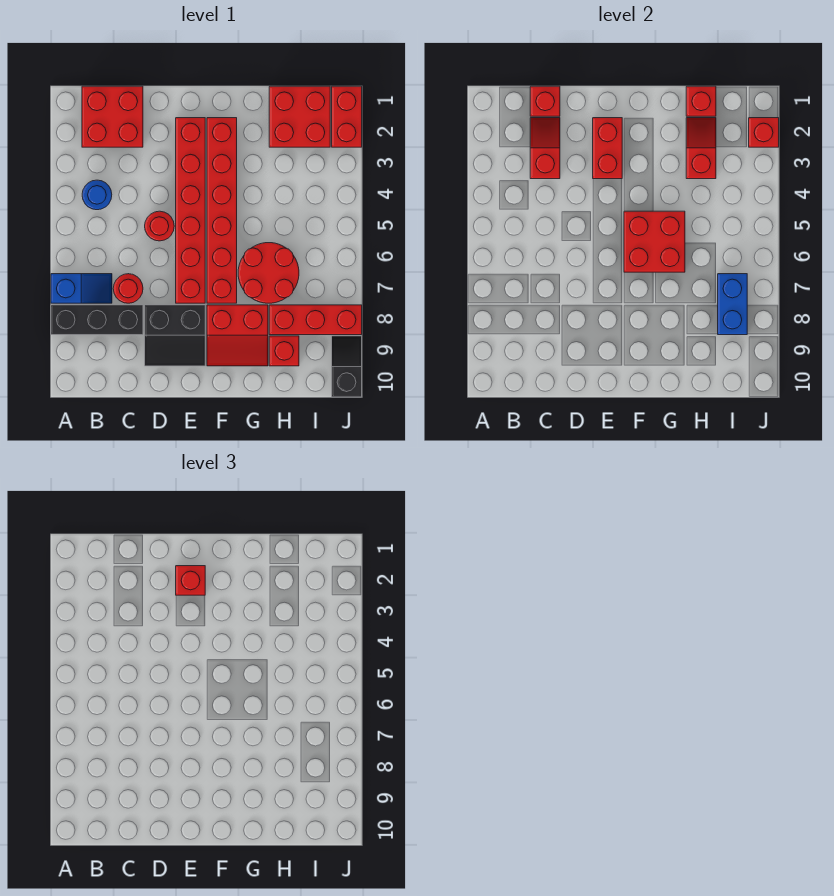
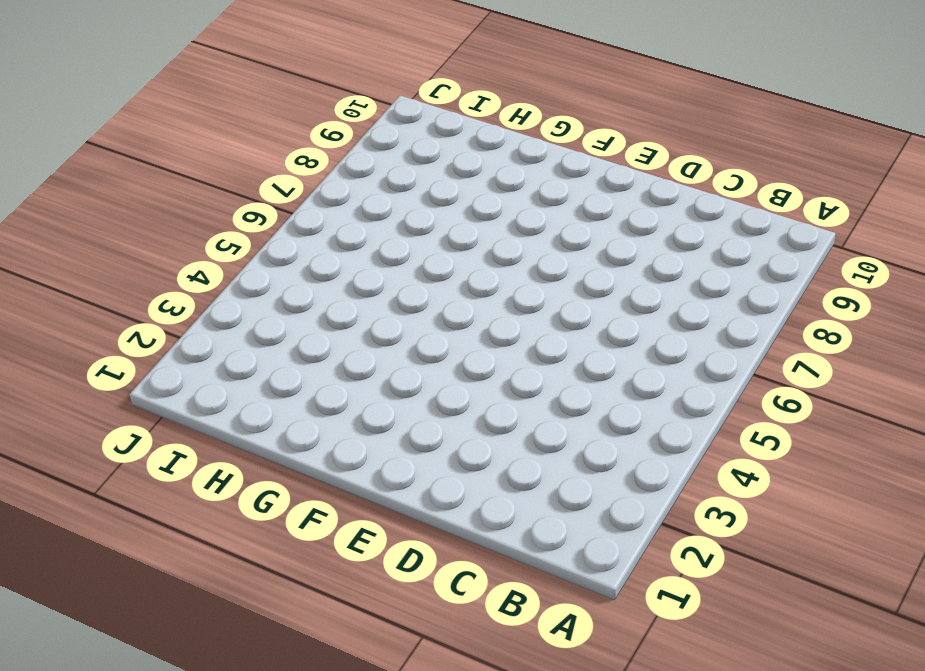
none -> blue slope A7:B7 level 1 top A
none -> black brick A8:C8 level 1
none -> red brick B1:C2 level 1

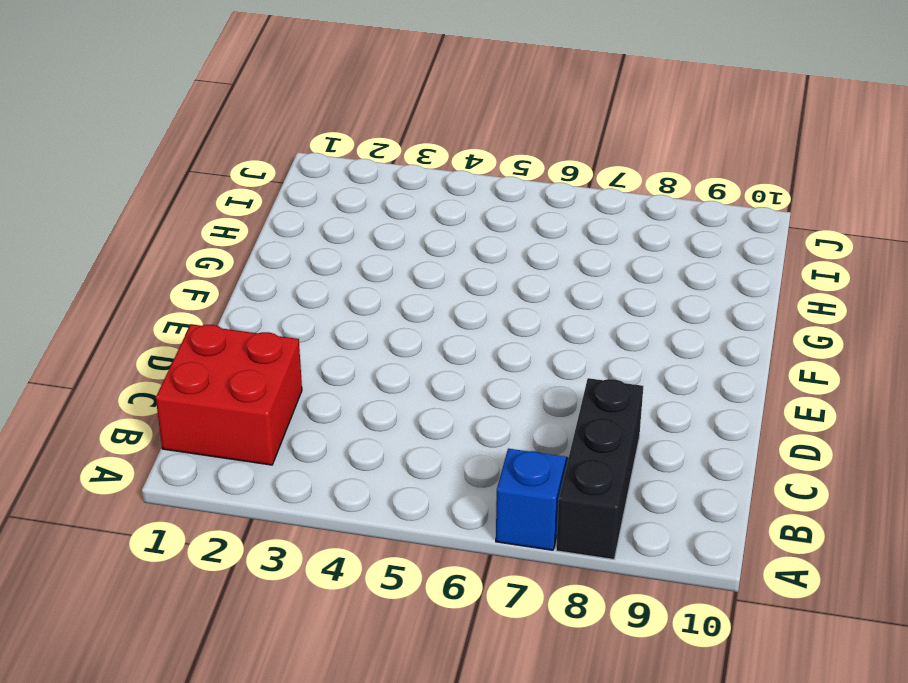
none -> blue round brick B4 level 1
none -> red round brick C7 level 1
none -> red round brick D5 level 1

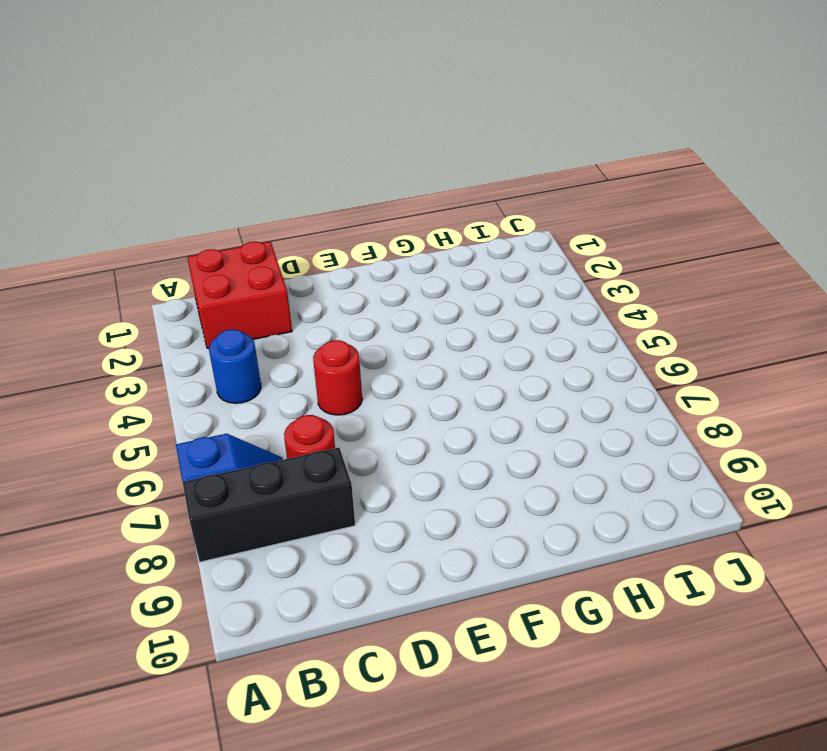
none -> black slope D8:E9 level 1 top 8
none -> red brick E2:E7 level 1
none -> red brick F2:F7 level 1

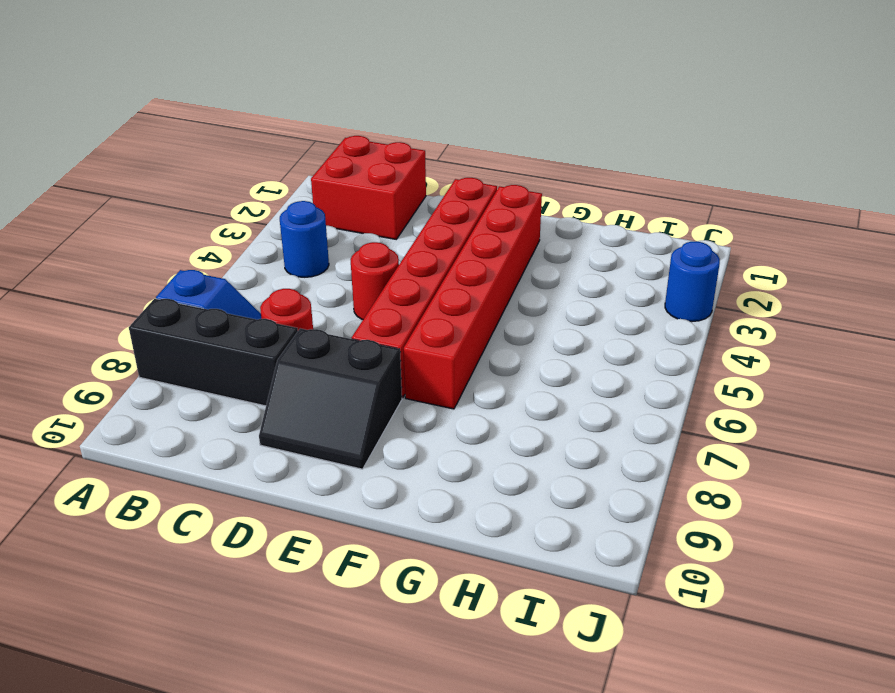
blue round brick J3 level 1 -> none
none -> red slope F8:G9 level 1 top 8
none -> red round brick G6:H7 level 1
none -> red brick H1:I2 level 1

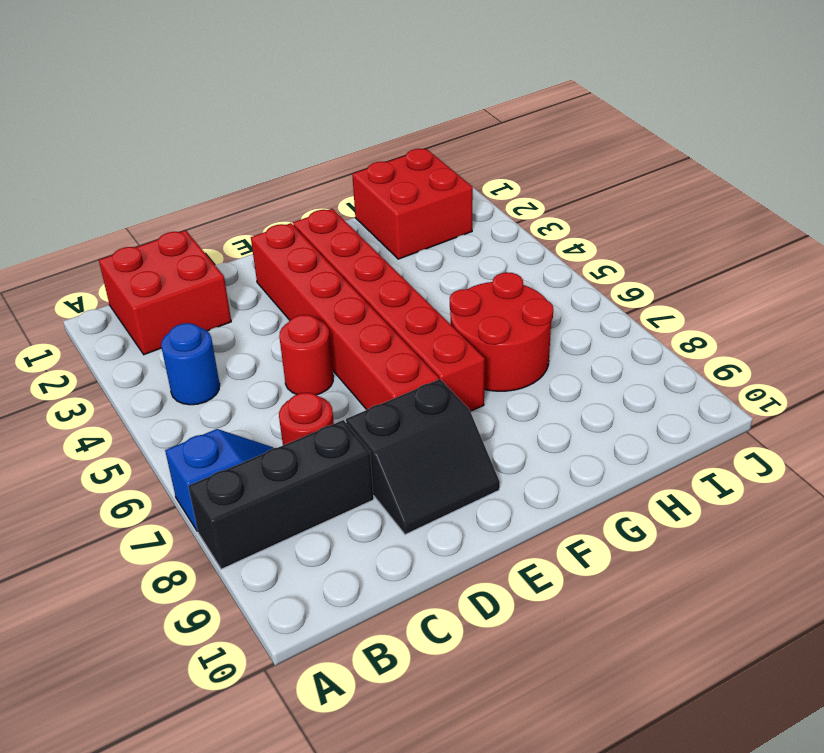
none -> red slope F8:G9 level 1 top 8
none -> red brick H8:J8 level 1
none -> red brick H9 level 1

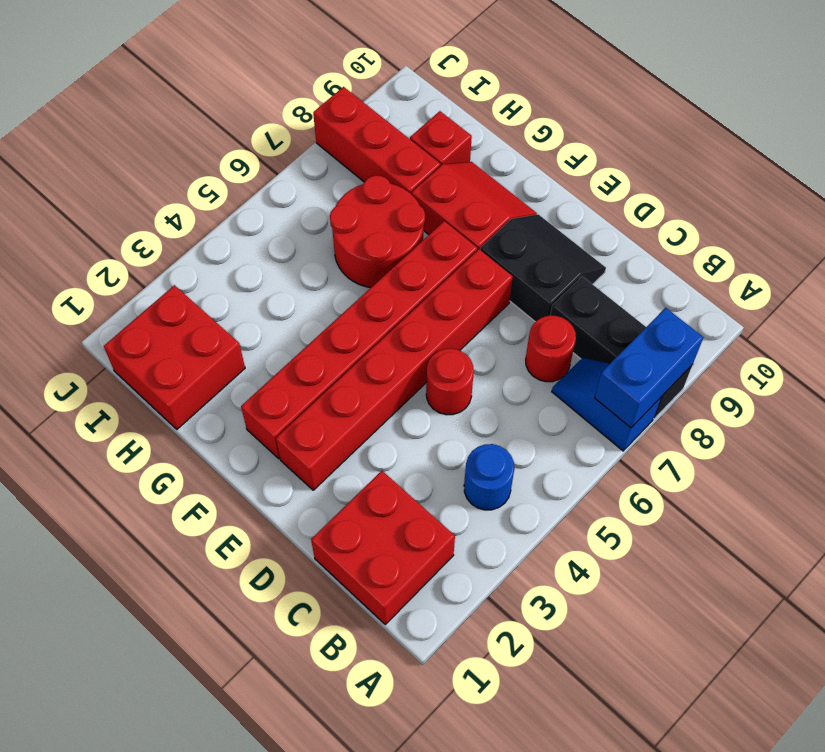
blue brick A7:A8 level 2 -> blue brick I7:I8 level 2
none -> red brick J1:J2 level 1
none -> black slope J9:J10 level 1 top 10
none -> red brick C1 level 2

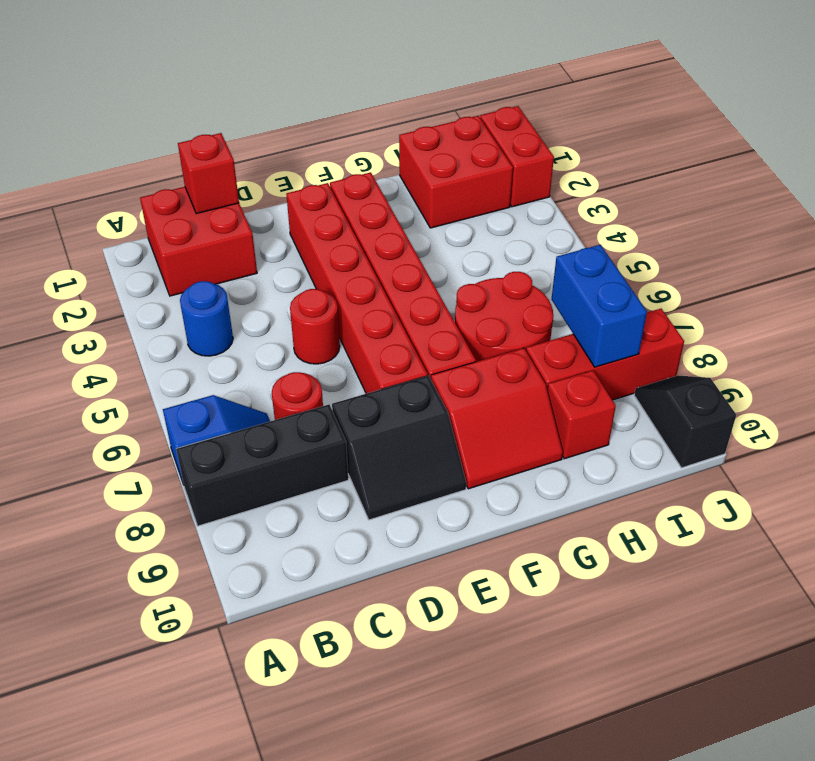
none -> red slope C2:C3 level 2 top 3
none -> red brick E2:E3 level 2
none -> red brick F5:G6 level 2

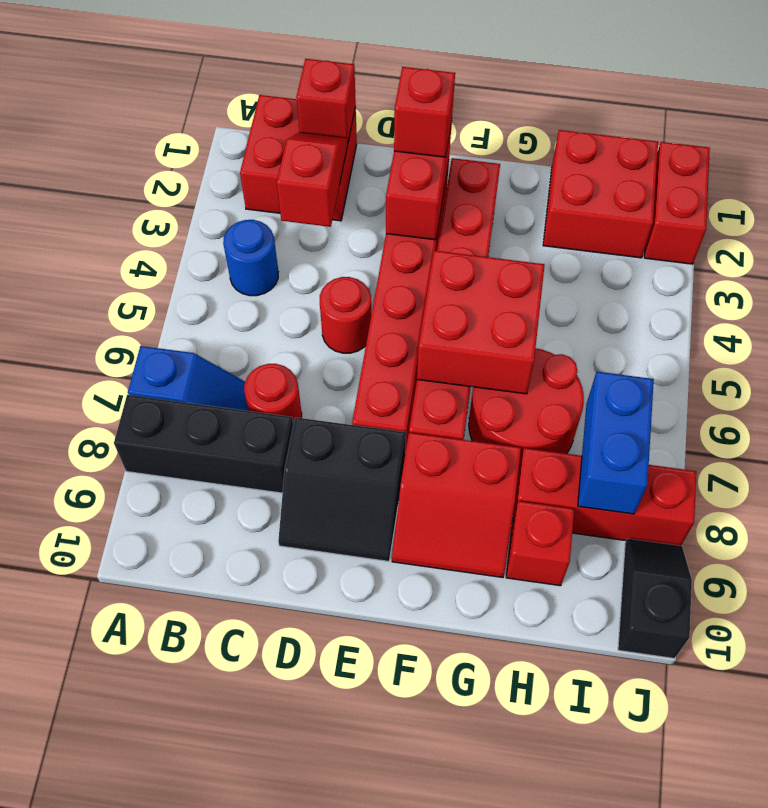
none -> red brick H1 level 2
none -> red slope H2:H3 level 2 top 3
none -> red brick J2 level 2

